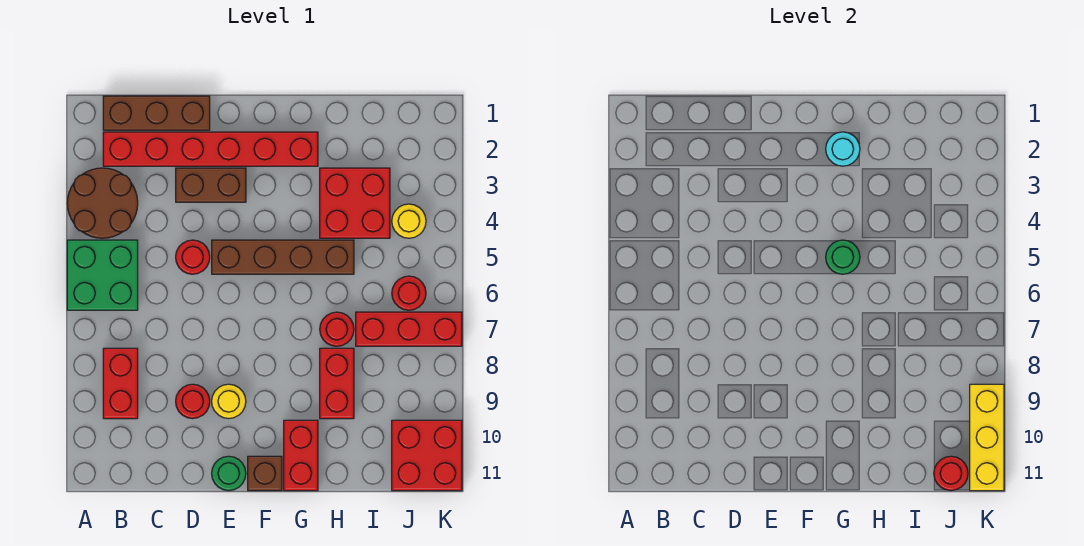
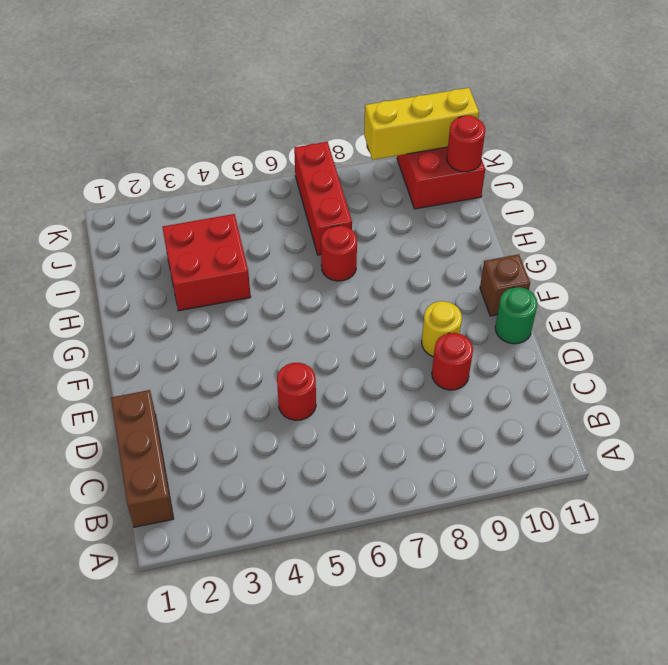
none -> brown round brick A3:B4 level 1
none -> green brick A5:B6 level 1
none -> red brick B2:G2 level 1

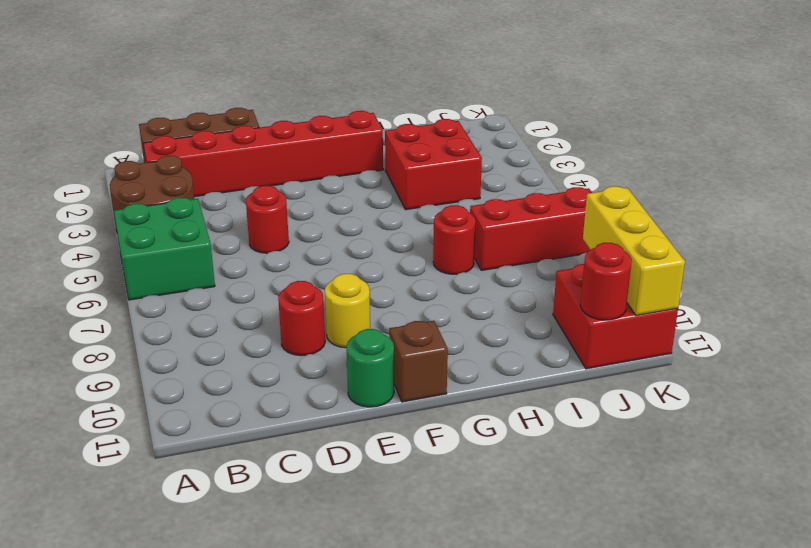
none -> red brick B8:B9 level 1
none -> brown brick D3:E3 level 1
none -> brown brick E5:H5 level 1

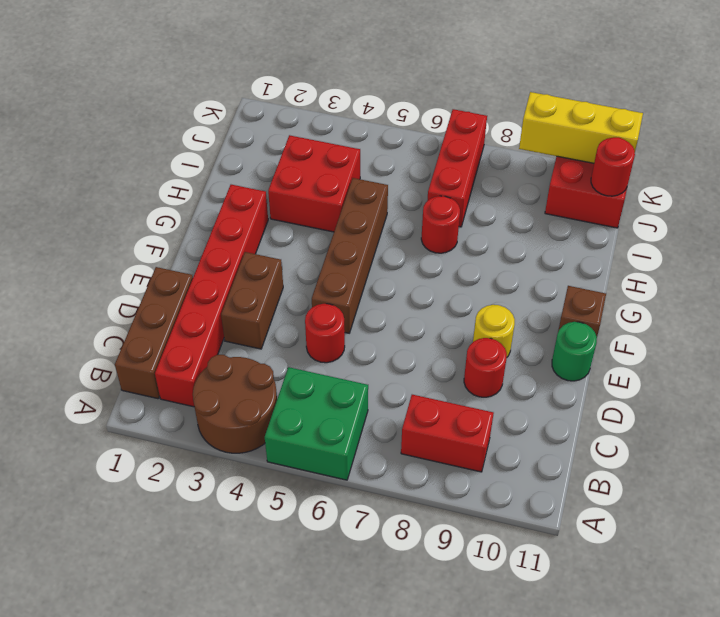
none -> red brick G10:G11 level 1
none -> red brick H8:H9 level 1
none -> yellow round brick J4 level 1

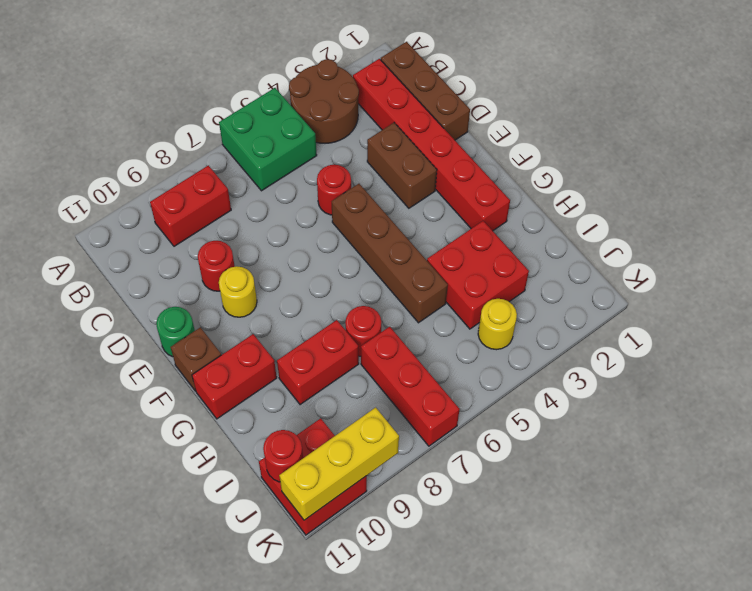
none -> red round brick J6 level 1
none -> cyan round brick G2 level 2
none -> green round brick G5 level 2

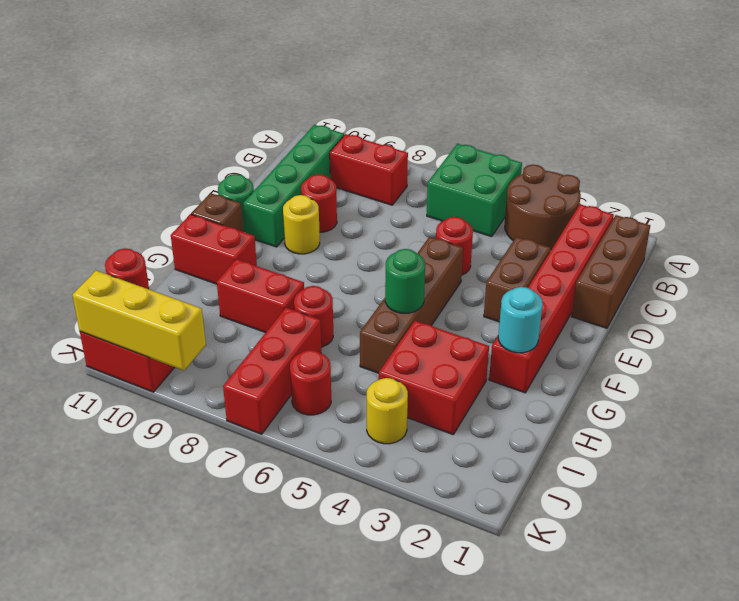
green brick B10:E10 level 1 -> none

